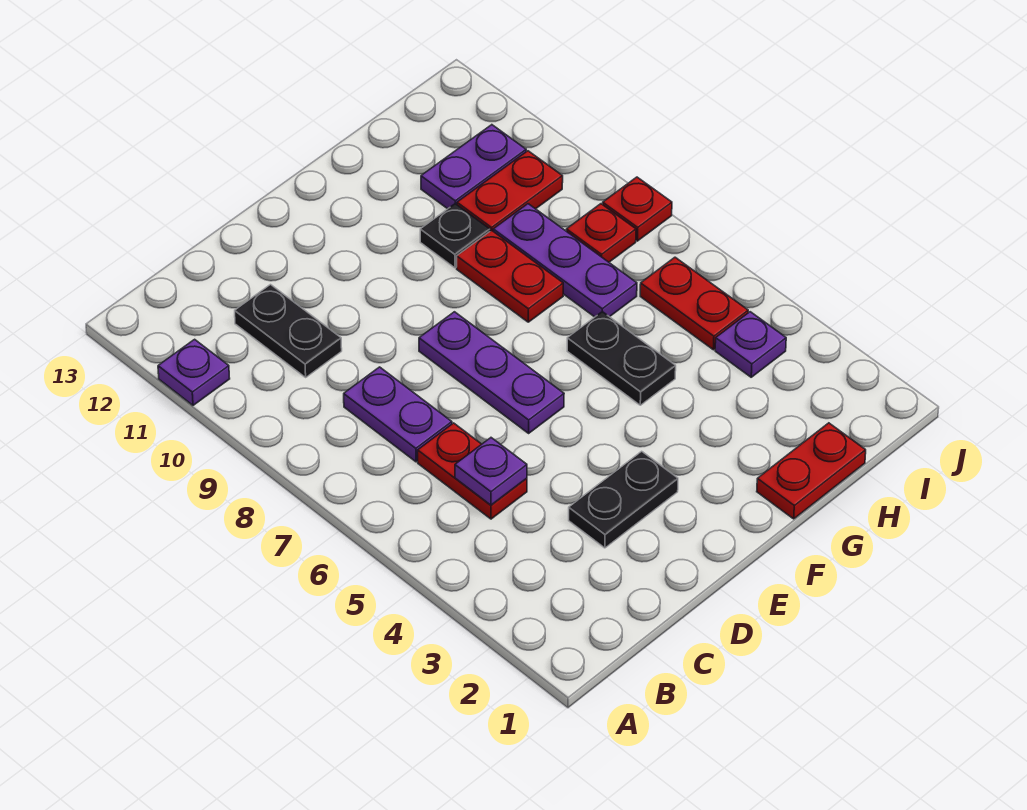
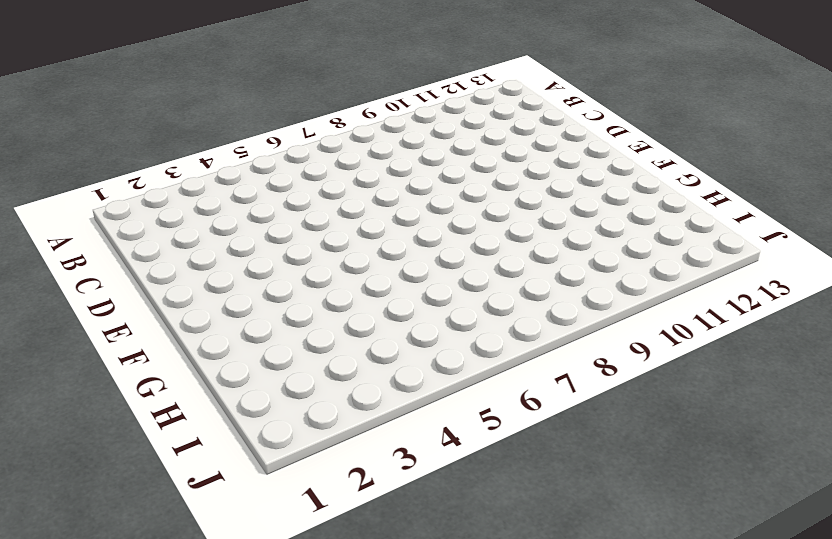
none -> purple plate A11 level 1
none -> red plate C5:C6 level 1
none -> purple plate C7:C8 level 1

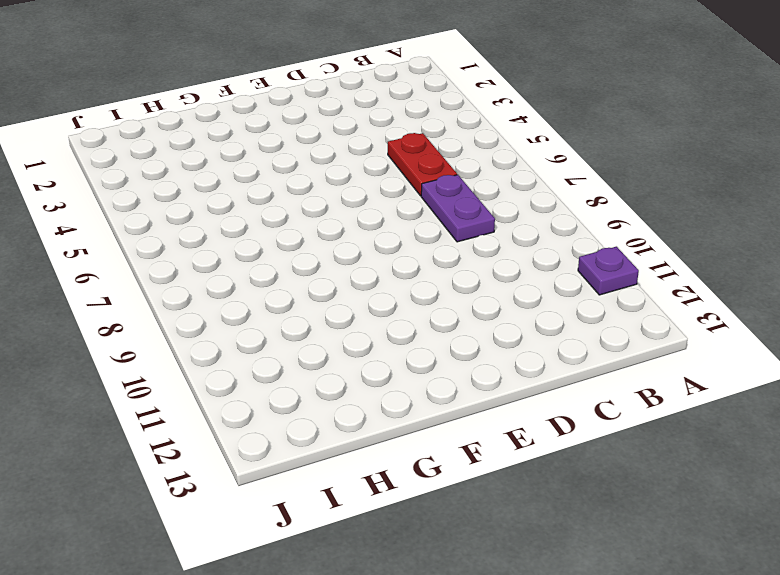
none -> black plate C10:C11 level 1
none -> black plate D3:E3 level 1
none -> purple plate E6:E8 level 1

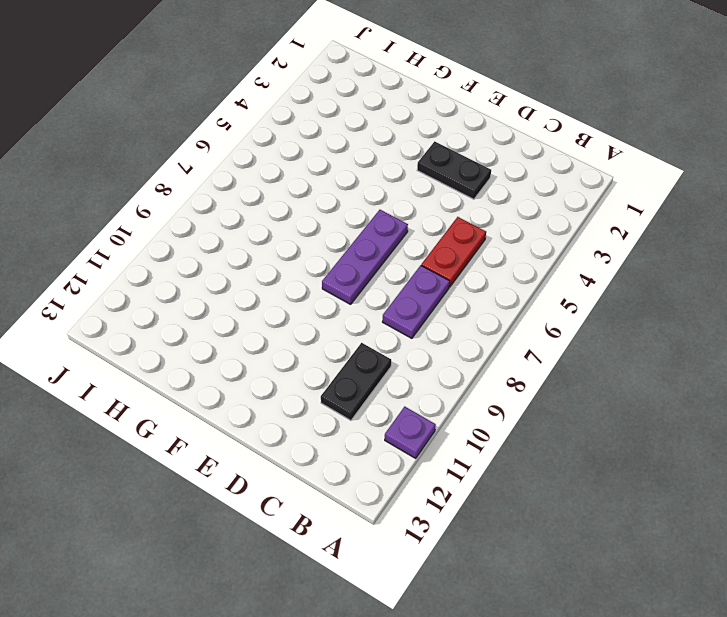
none -> red plate G1:H1 level 1
none -> black plate G5:G6 level 1
none -> red plate G8:G9 level 1

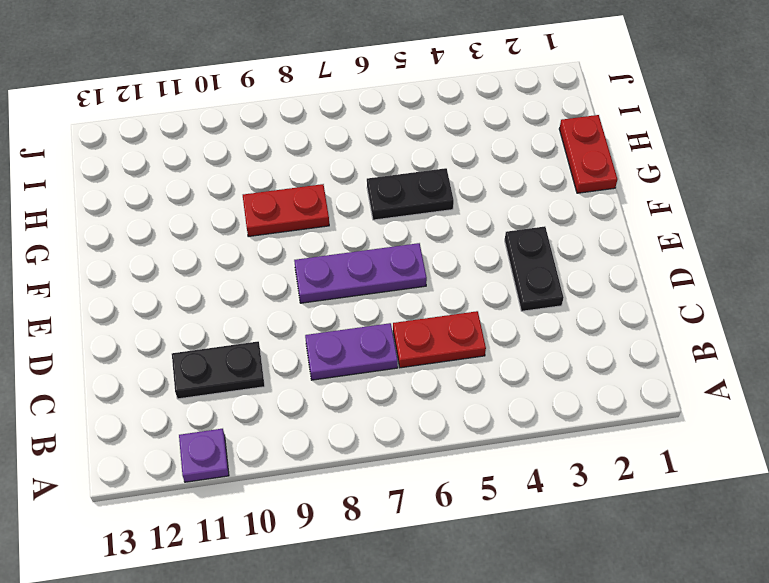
none -> black plate G10 level 1
none -> purple plate H7:H9 level 1
none -> red plate H10:I10 level 1

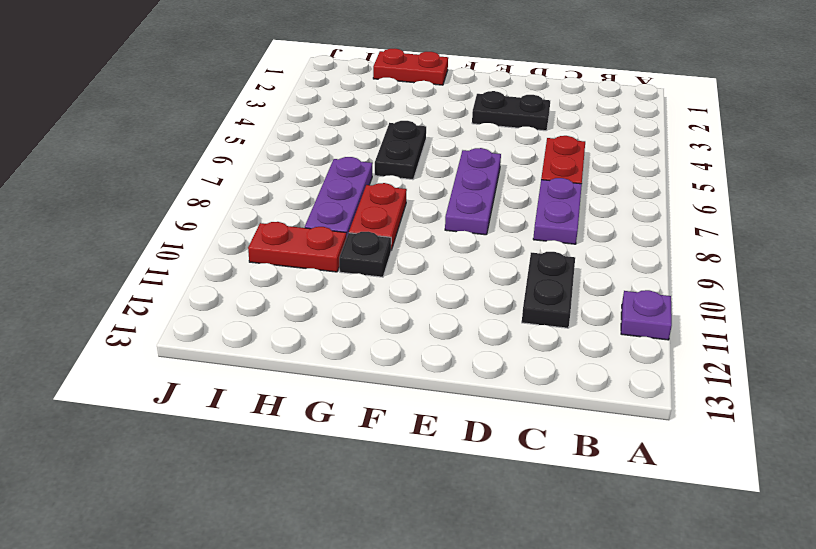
none -> purple plate H11:I11 level 1
none -> purple plate I4 level 1
none -> red plate I5:I6 level 1

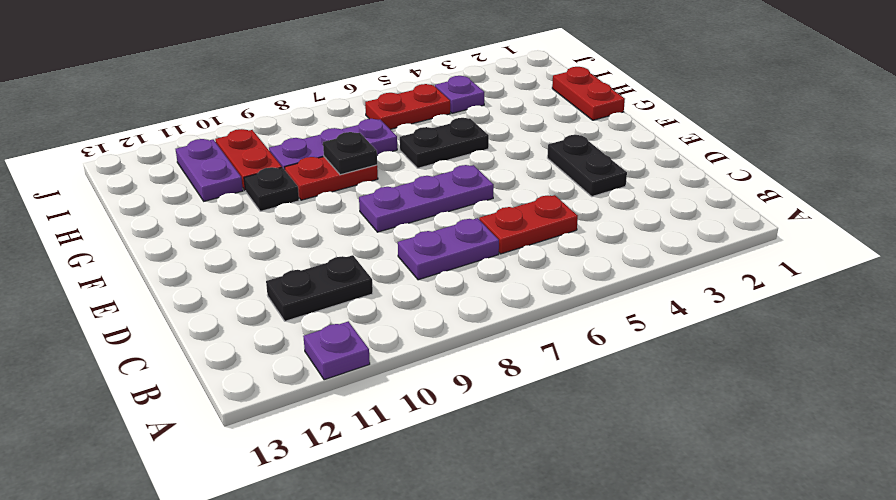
black plate G8 level 2 -> none
none -> red plate I8 level 1
none -> red plate J8 level 1
none -> purple plate C5 level 2

